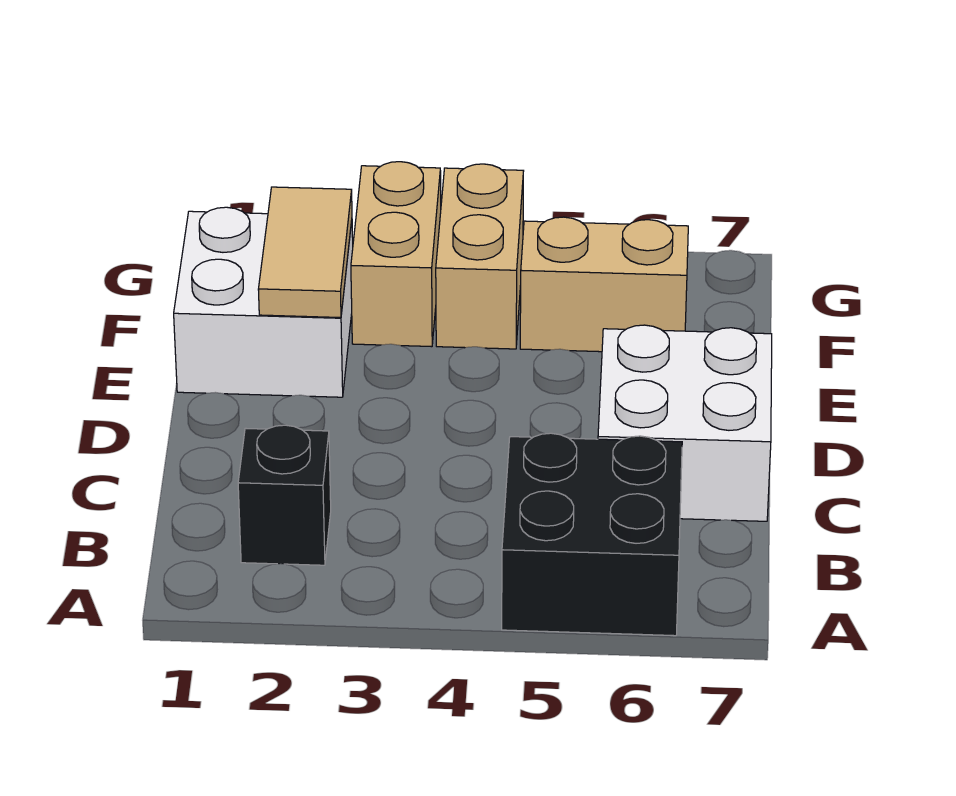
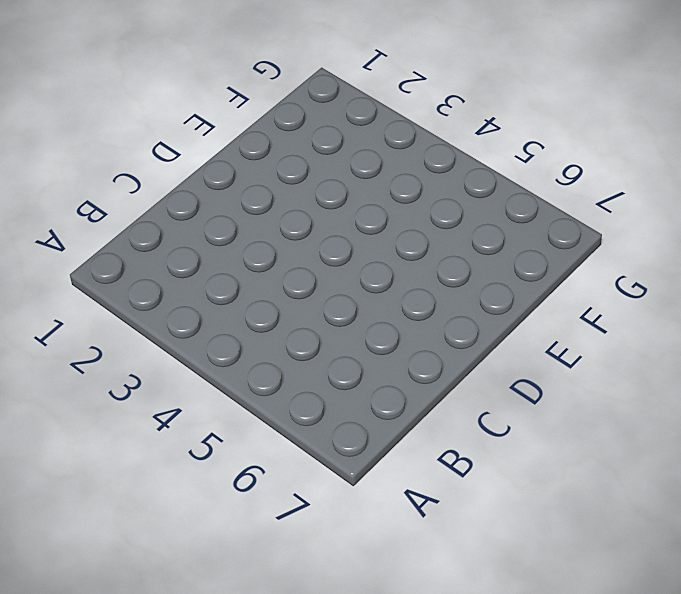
none -> black brick A5:B6 level 1
none -> black brick B2 level 1

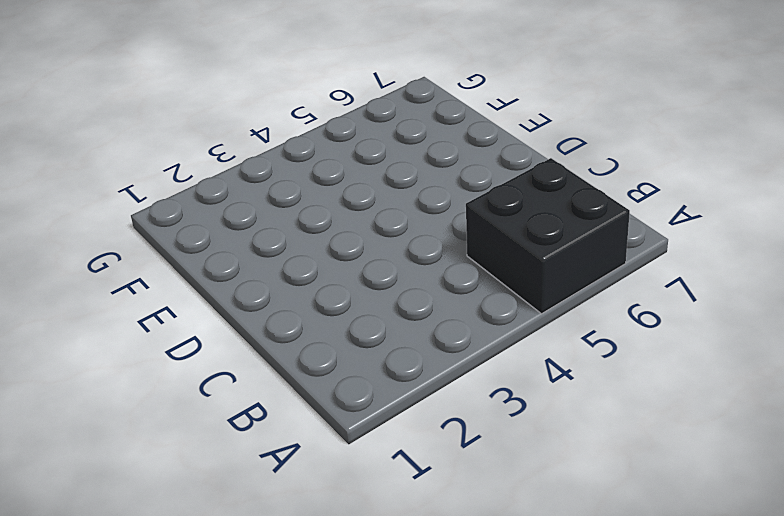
none -> black brick B2 level 1
none -> white brick C6:D7 level 1

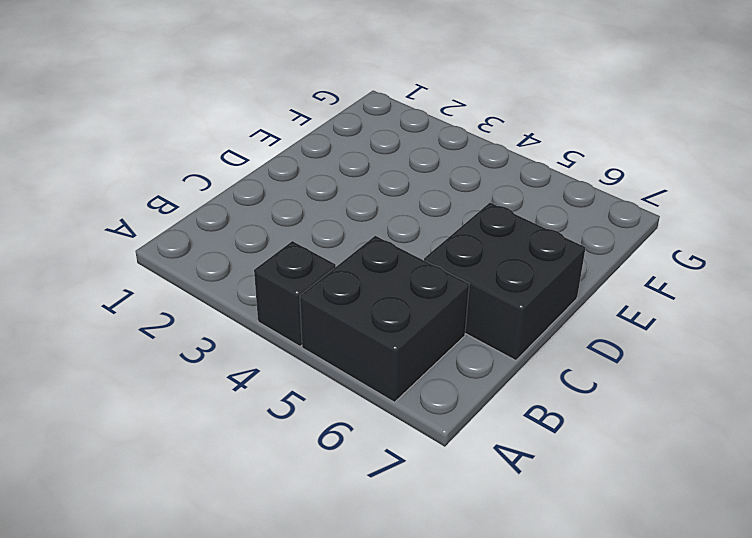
black brick A4 level 1 -> black brick B2 level 1
black brick C6:D7 level 1 -> white brick C6:D7 level 1
none -> white brick E1:F2 level 1
none -> tan brick F3:G3 level 1

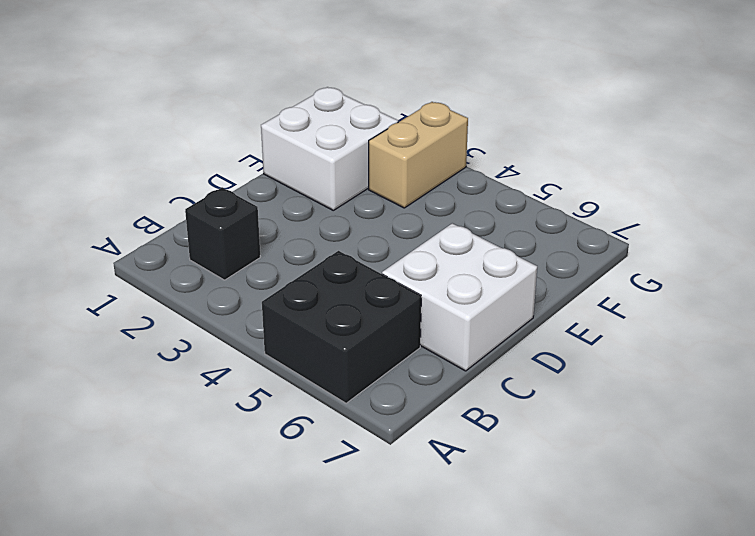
none -> tan brick F4:G4 level 1
none -> tan brick F5:F6 level 1

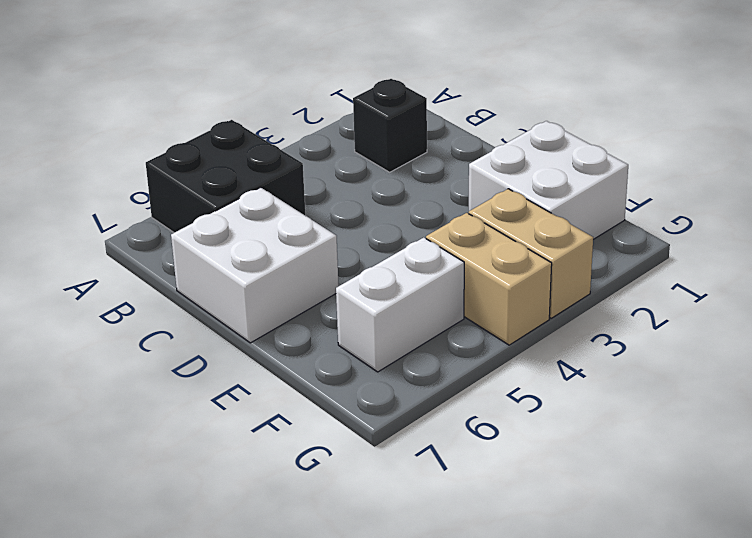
white brick F5:F6 level 1 -> tan brick F5:F6 level 1
none -> tan tile E2:F2 level 2

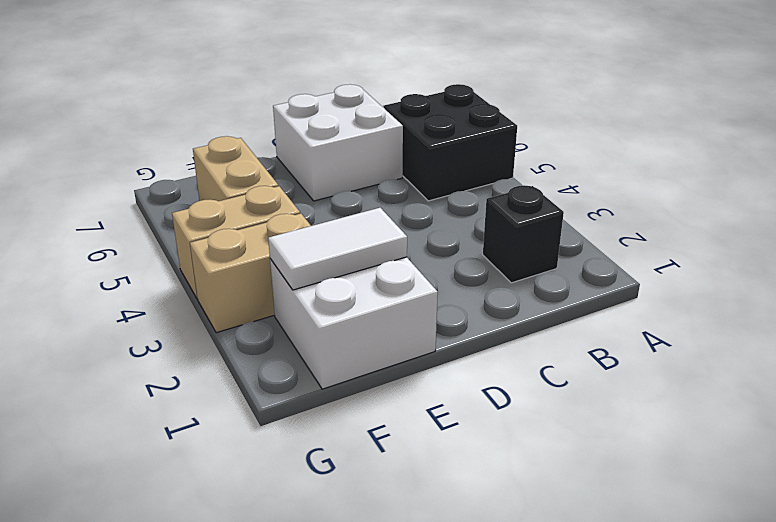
white tile E2:F2 level 2 -> tan tile E2:F2 level 2

